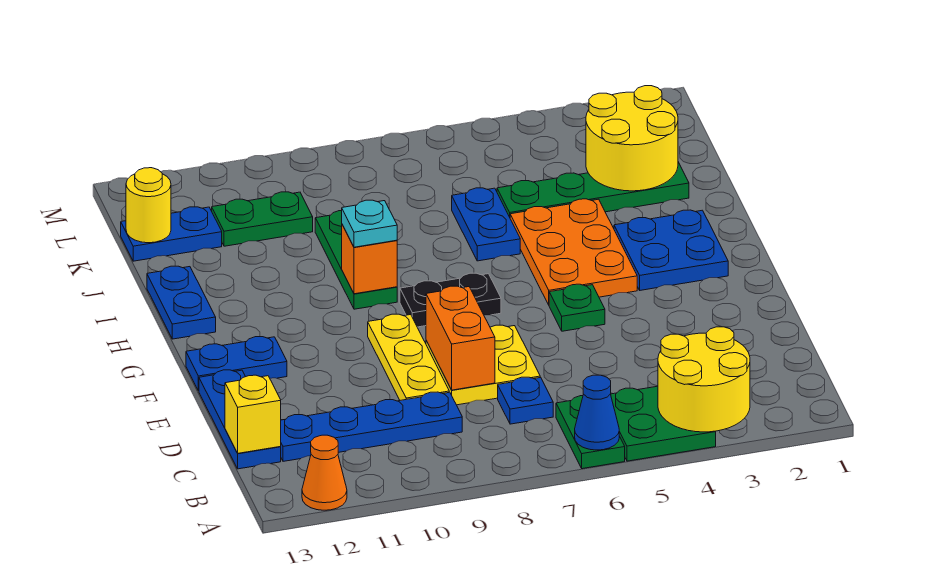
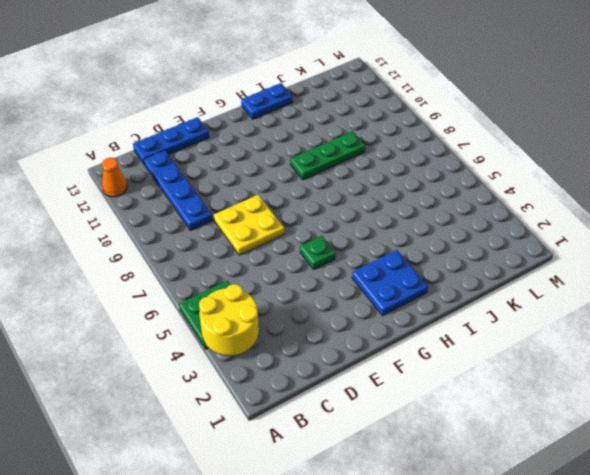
none -> green plate A6:B6 level 1
none -> blue plate C7 level 1
none -> yellow plate D9:F9 level 1

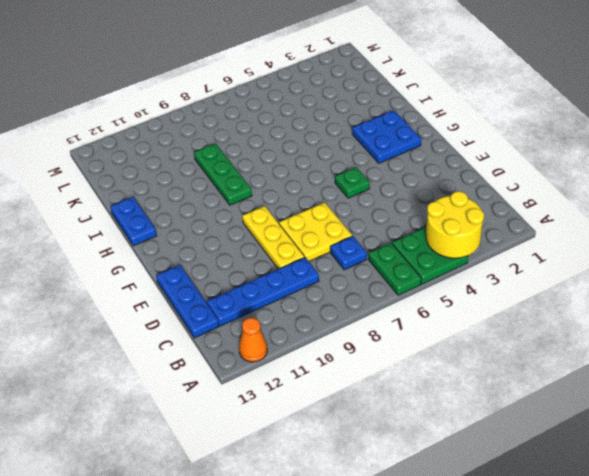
none -> blue plate F12:F13 level 1
none -> orange plate G4:I5 level 1
none -> black plate G7:G8 level 1

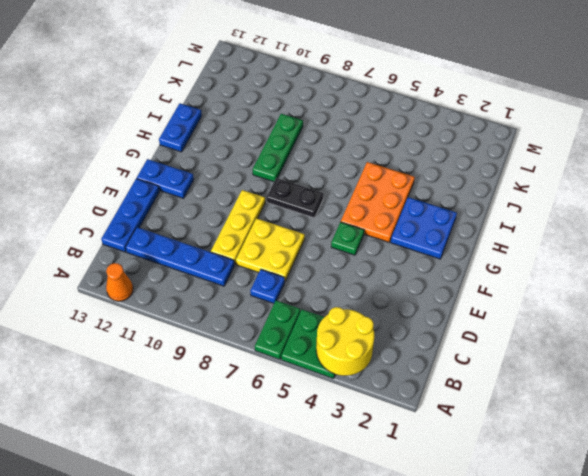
none -> blue plate I6:J6 level 1
none -> green plate J2:J5 level 1
none -> green plate K10:K11 level 1

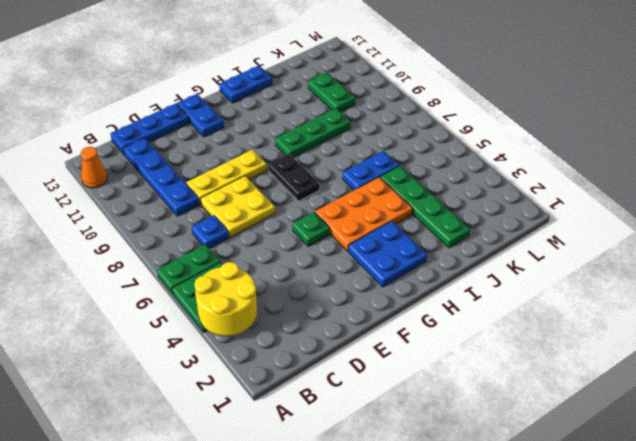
none -> blue plate K12:K13 level 1
none -> blue cone A6 level 2
none -> yellow brick C13 level 2

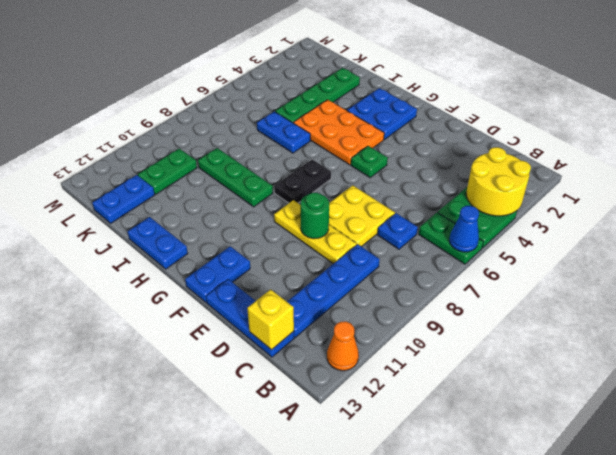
green round brick E9 level 2 -> none
none -> orange brick D8:E8 level 2
none -> orange brick H9 level 2
none -> yellow round brick J2:K3 level 2

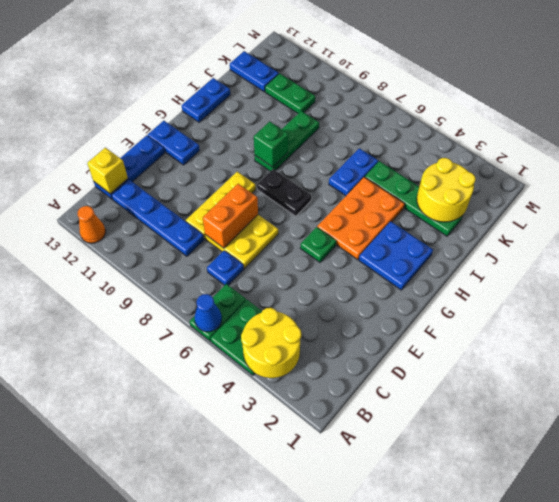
green brick H9 level 2 -> orange brick H9 level 2
none -> yellow round brick K13 level 2
none -> cyan plate H9 level 3

